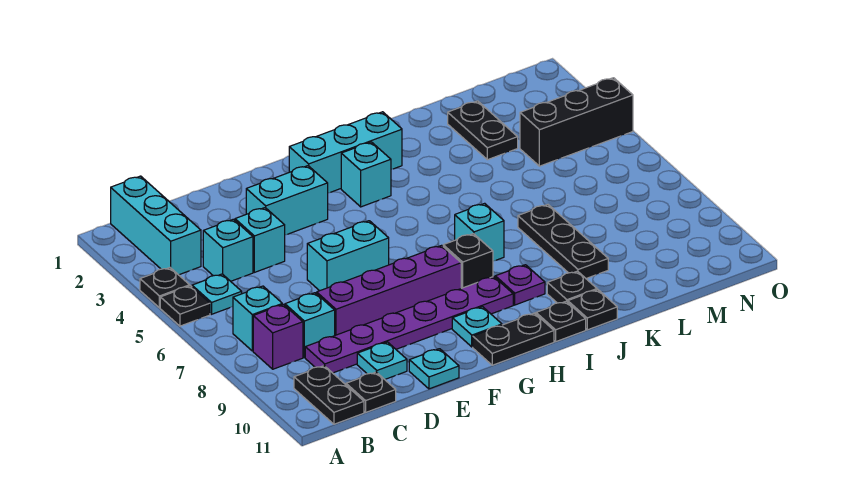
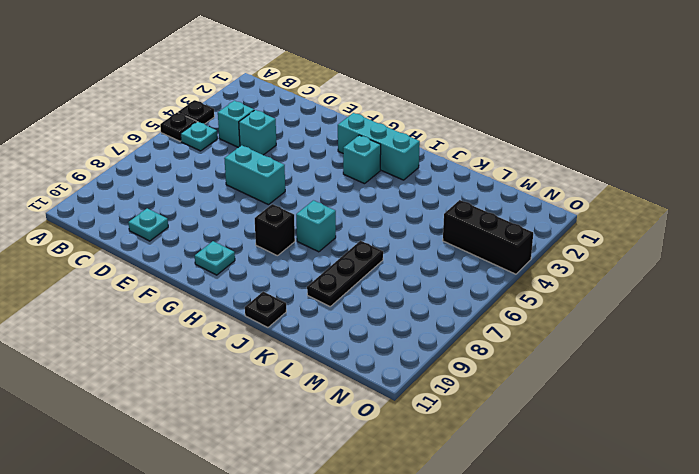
none -> cyan brick B1:B3 level 1
none -> cyan brick B7 level 1
none -> purple brick B8 level 1
none -> black plate B10:B11 level 1

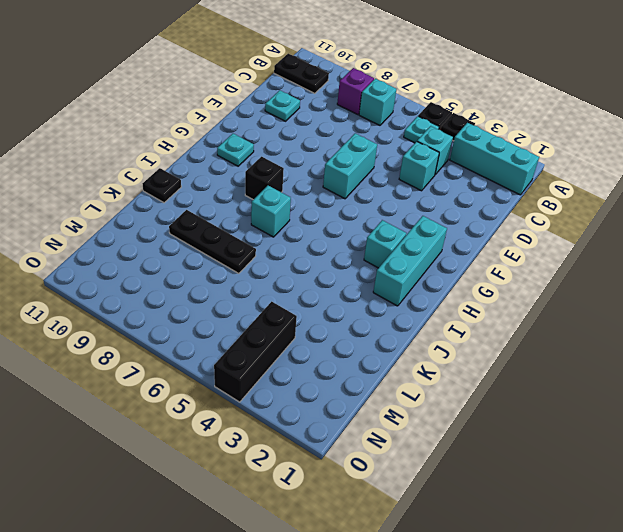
none -> cyan brick C8 level 1
none -> purple plate C9:H9 level 1
none -> black plate C11 level 1
none -> purple brick D8:G8 level 1

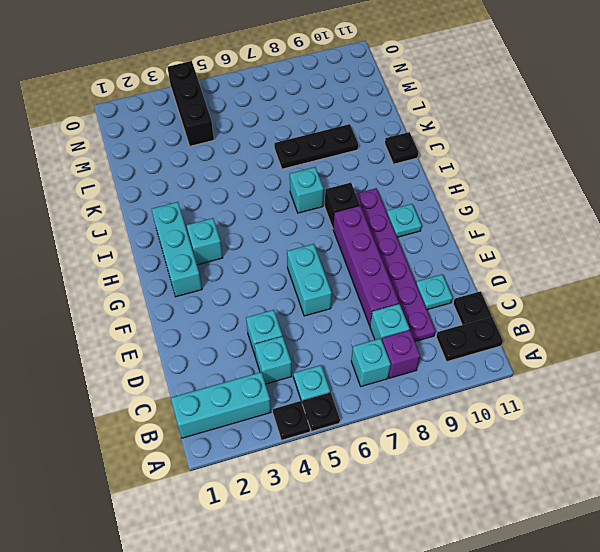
none -> cyan brick E3:F3 level 1
none -> cyan plate E11 level 1
none -> black plate G11:H11 level 1
none -> purple plate I9 level 1

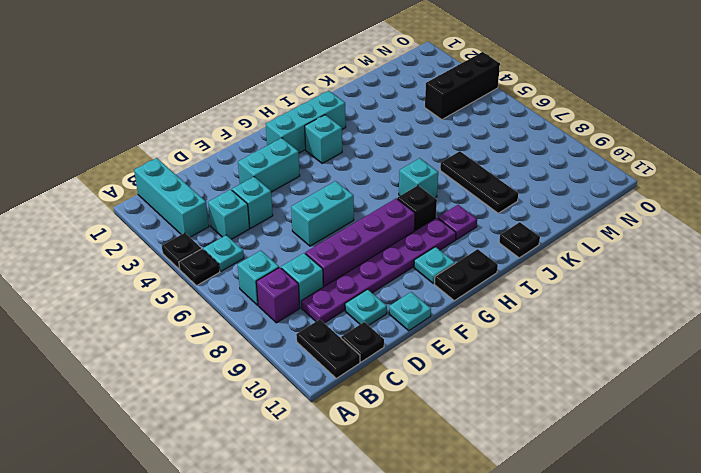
none -> black plate I11 level 1
none -> black plate J10 level 1
none -> black plate L2:L3 level 1

